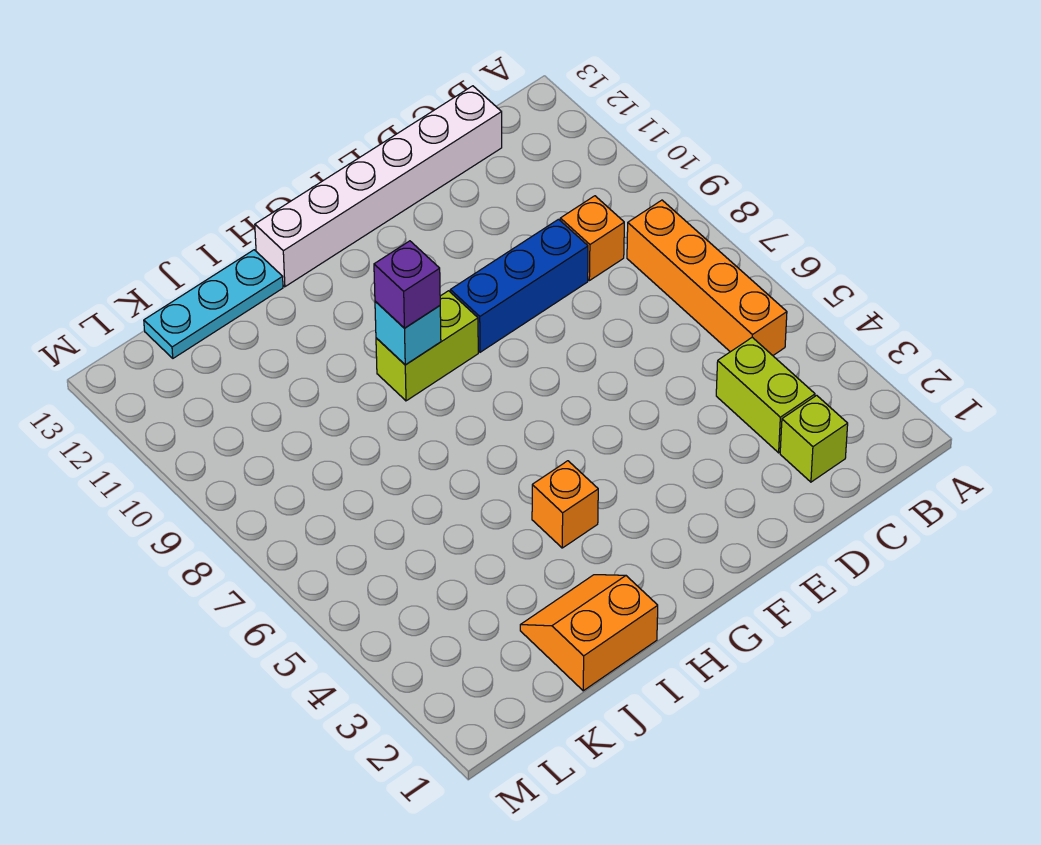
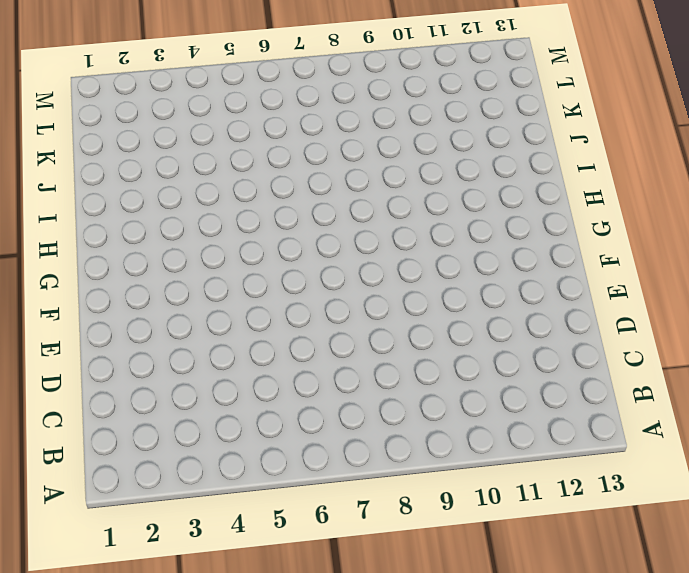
none -> orange brick B5:B8 level 1
none -> lime brick C2 level 1
none -> lime brick C3:C4 level 1

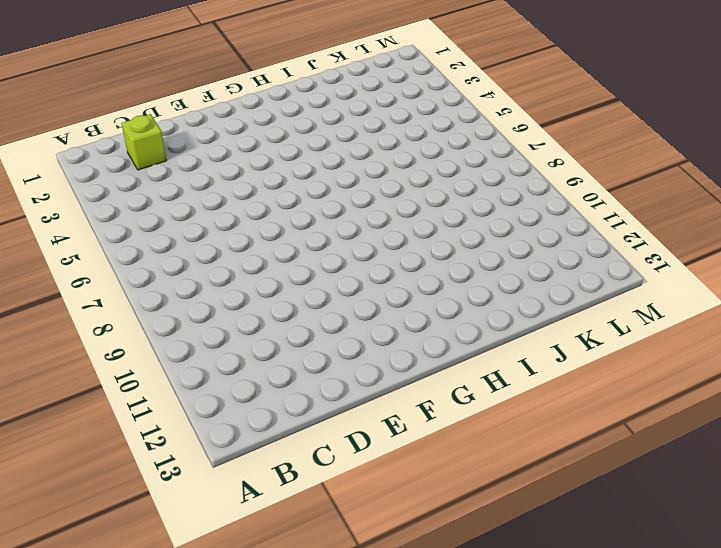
none -> orange brick B5:B8 level 1
none -> lime brick C3:C4 level 1
none -> orange brick C9 level 1

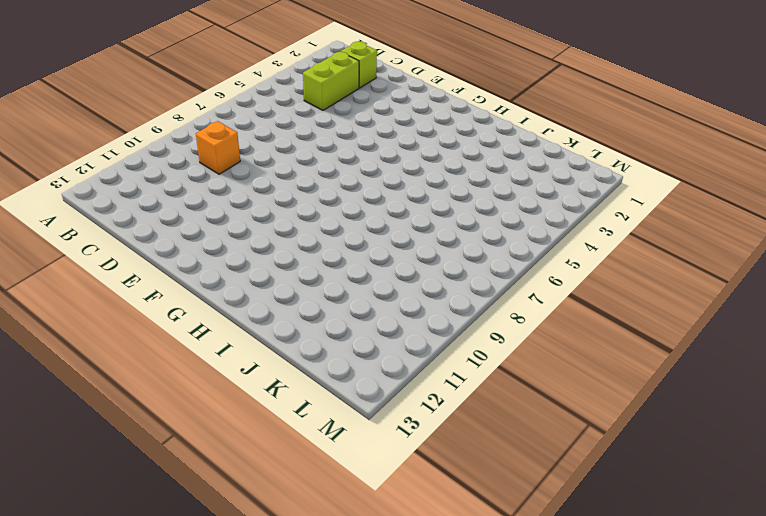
none -> orange brick B5:B8 level 1
none -> white brick C13:H13 level 1
none -> blue brick D9:F9 level 1

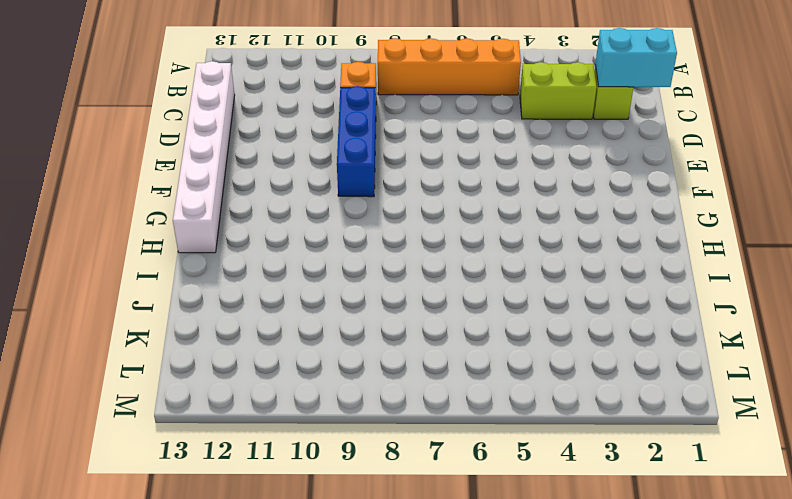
cyan brick C1:C2 level 2 -> none
none -> lime brick G9:H9 level 1
none -> orange brick H4 level 1
none -> orange slope I1:J2 level 1 top 1

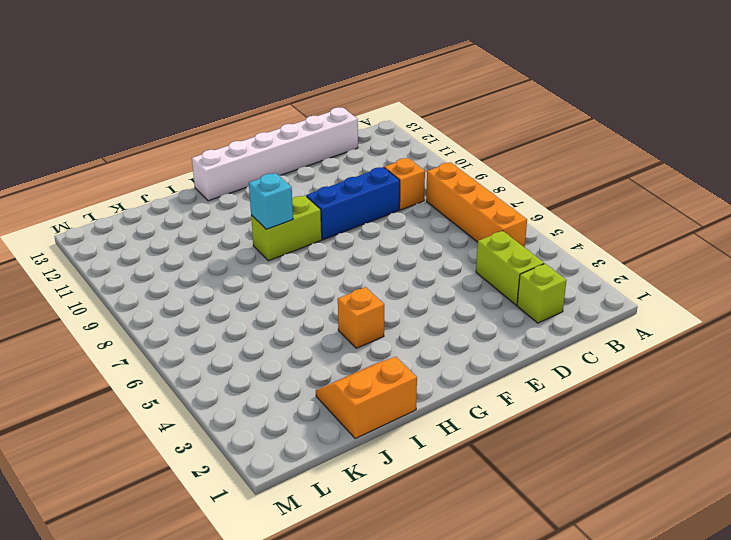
none -> cyan plate I13:K13 level 1
none -> purple brick H9 level 3

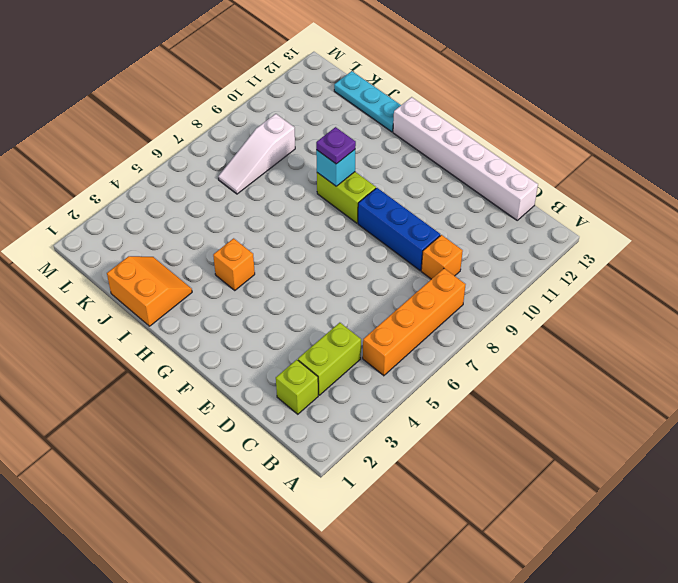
purple plate H9 level 3 -> purple brick H9 level 3
white slope K7:K9 level 1 top 9 -> none

